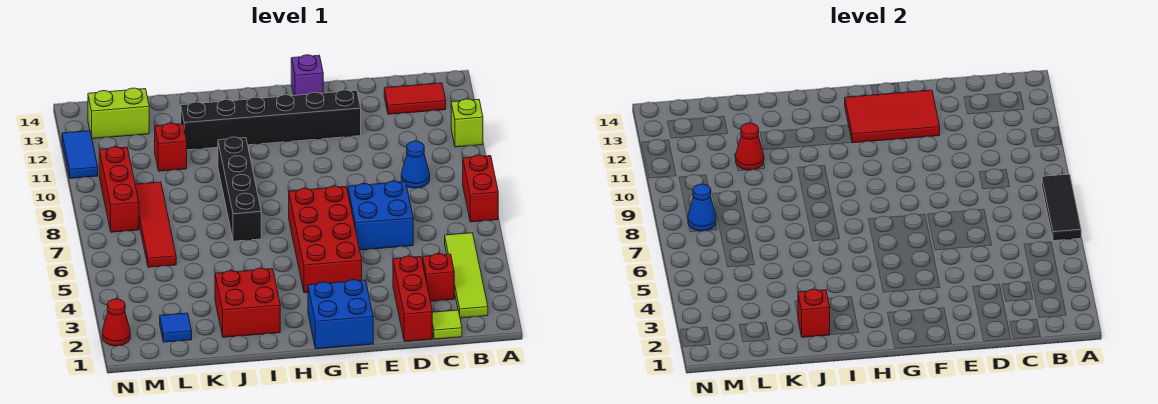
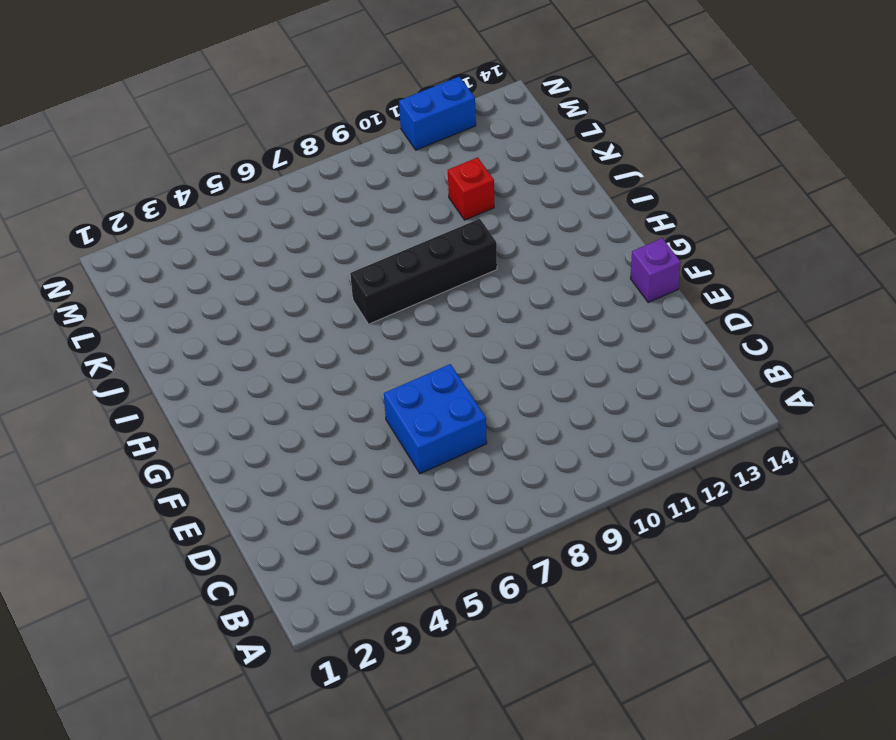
blue brick N11:N12 level 1 -> blue tile N11:N12 level 1
none -> red brick A7:A8 level 1
none -> lime brick A11 level 1
none -> lime tile B2:B5 level 1

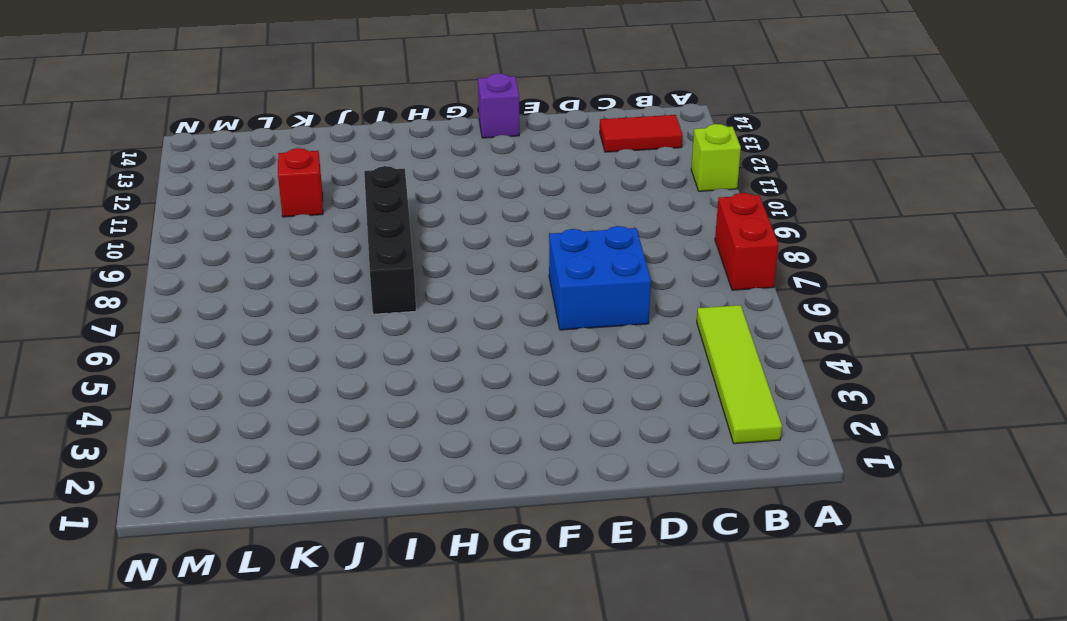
none -> lime tile C1 level 1
none -> red brick C3 level 1
none -> blue cone C9 level 1

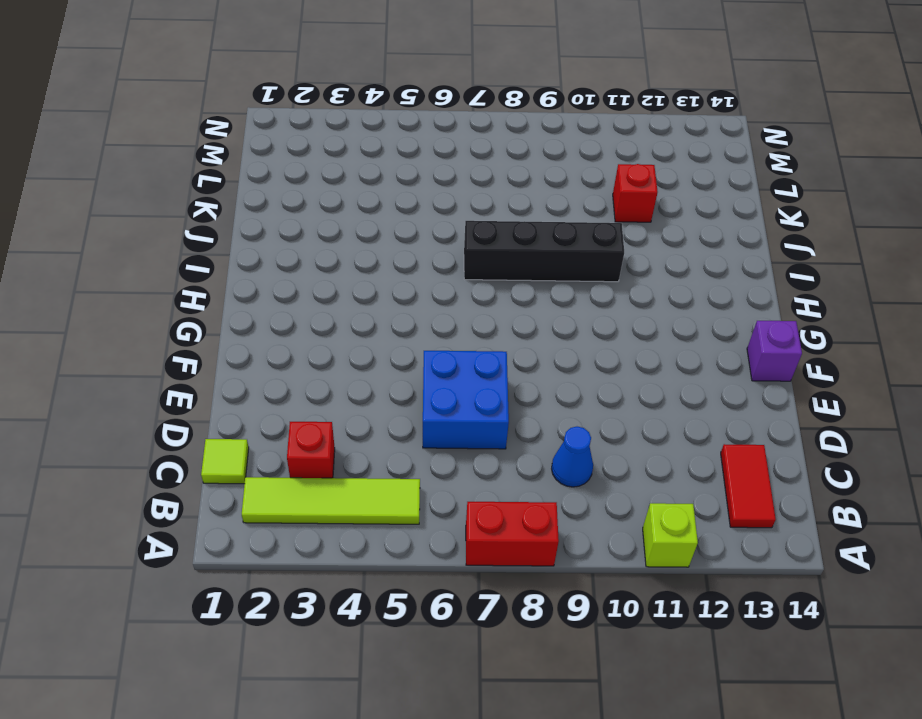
none -> red brick D1:D3 level 1
none -> black brick E12:J12 level 1
none -> blue brick F1:G2 level 1

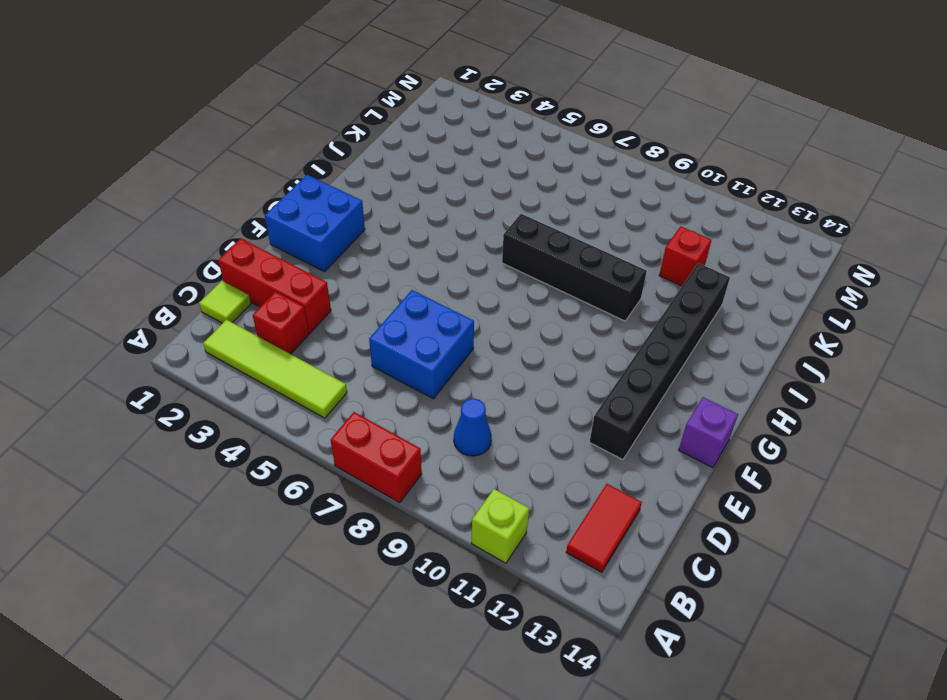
none -> red brick F4:G7 level 1
none -> red brick I2:J3 level 1
none -> blue tile L2 level 1

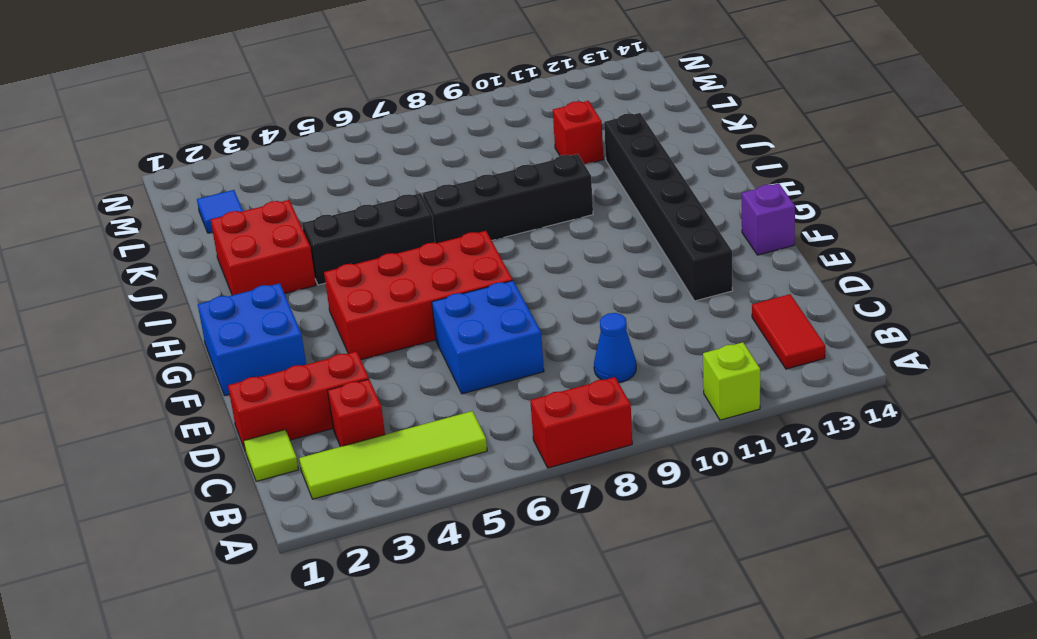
black brick I4:I6 level 1 -> none
none -> red tile L6:L9 level 1
none -> lime brick L13:M13 level 1
none -> red brick M8:M10 level 1

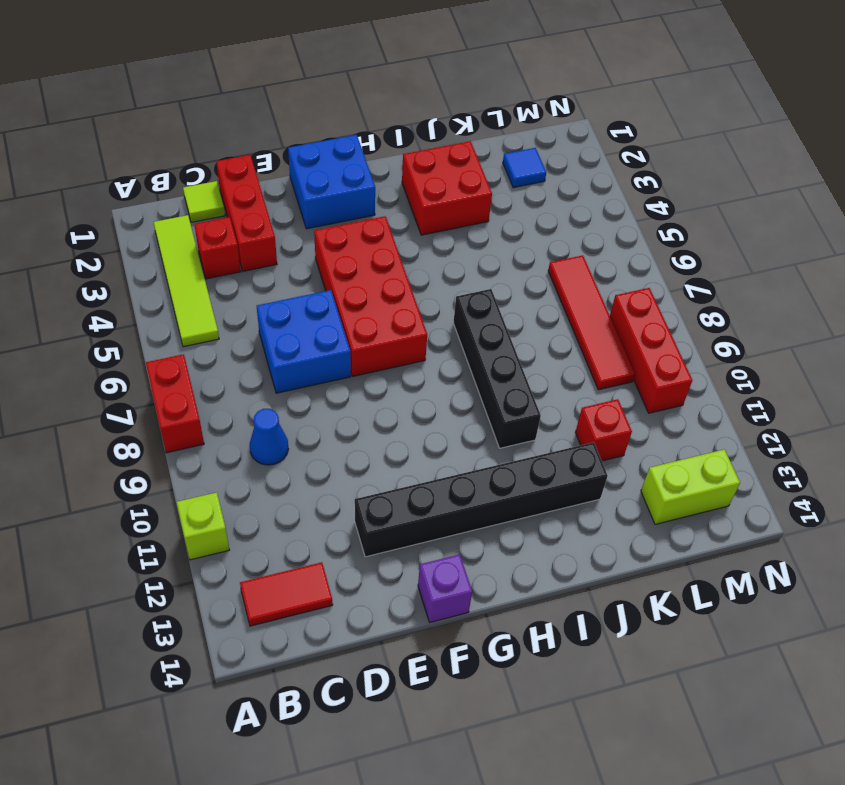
none -> red cone N2 level 1
none -> blue tile N11:N12 level 1
none -> black tile A6:A8 level 2

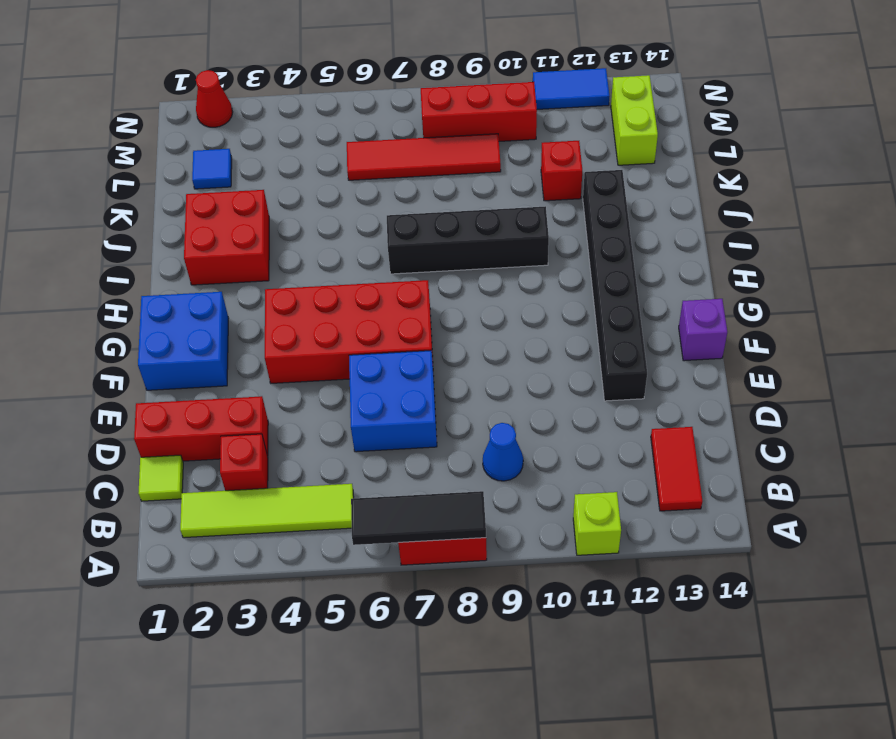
none -> red tile E12:G13 level 2
none -> red brick J2 level 2
none -> red cone K11 level 2

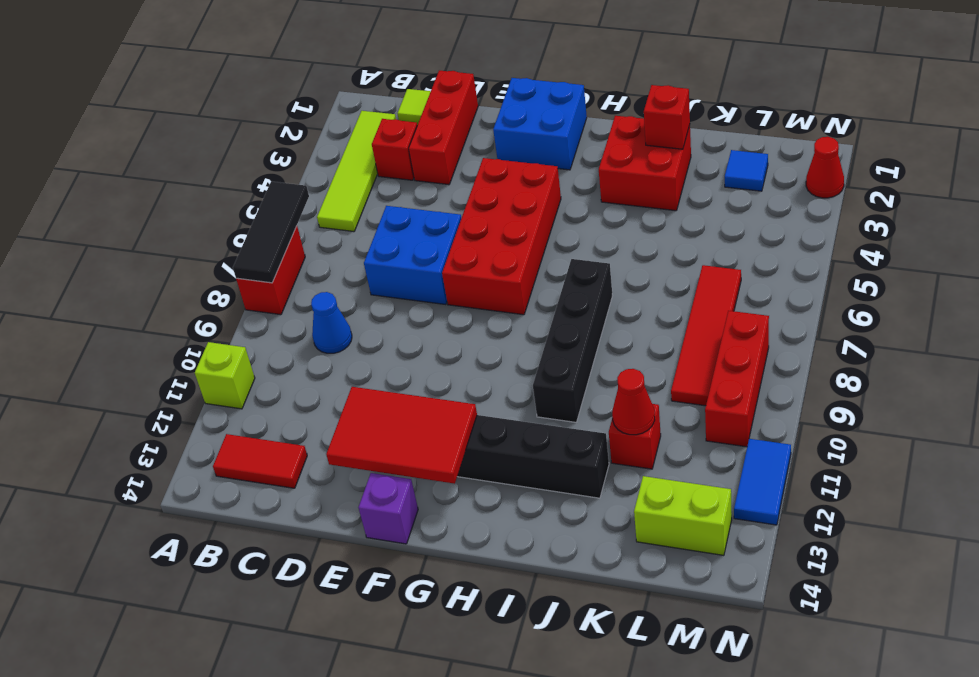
none -> blue cone M8 level 2

